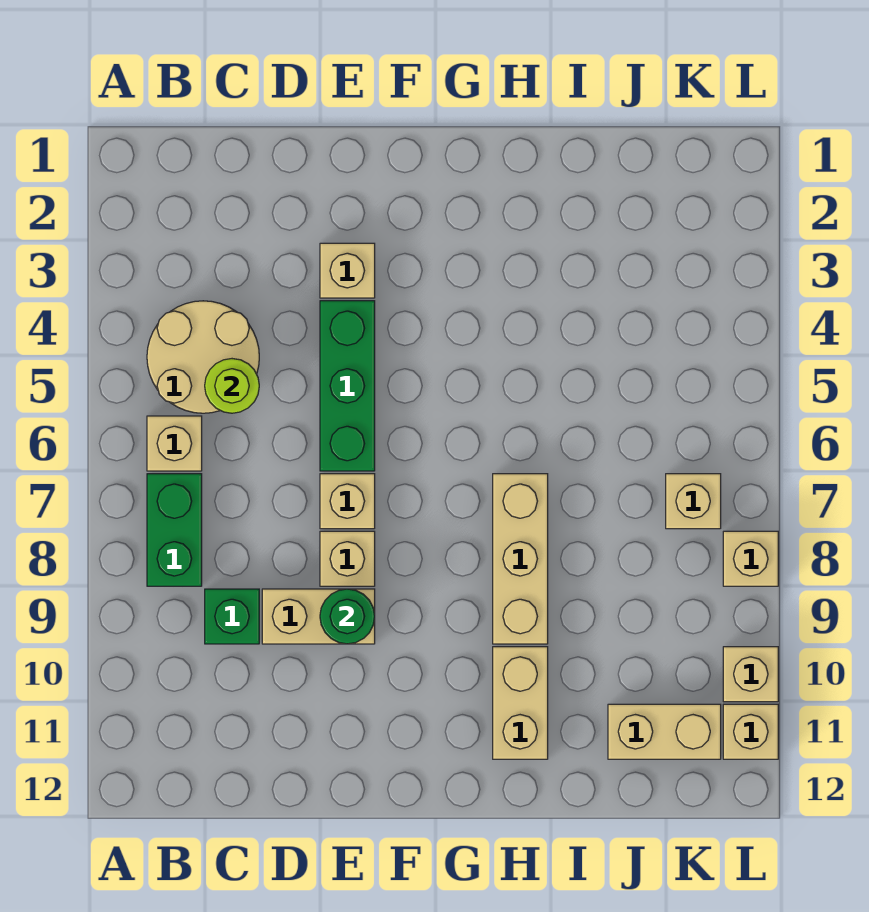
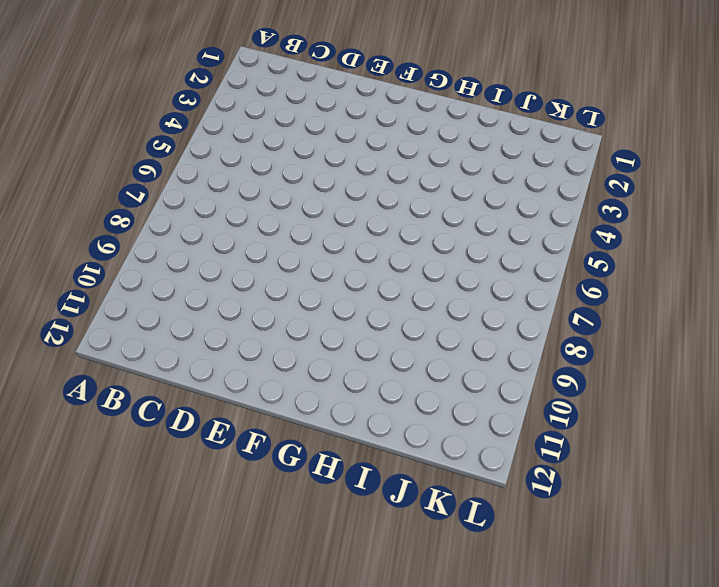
none -> tan round brick B4:C5 level 1
none -> tan brick B6 level 1
none -> green brick B7:B8 level 1

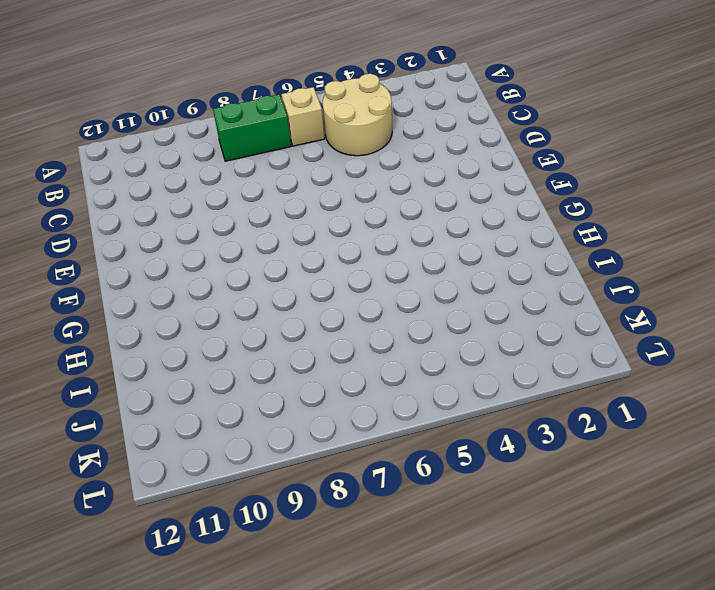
none -> green brick C9 level 1
none -> tan brick D9:E9 level 1
none -> tan brick E3 level 1

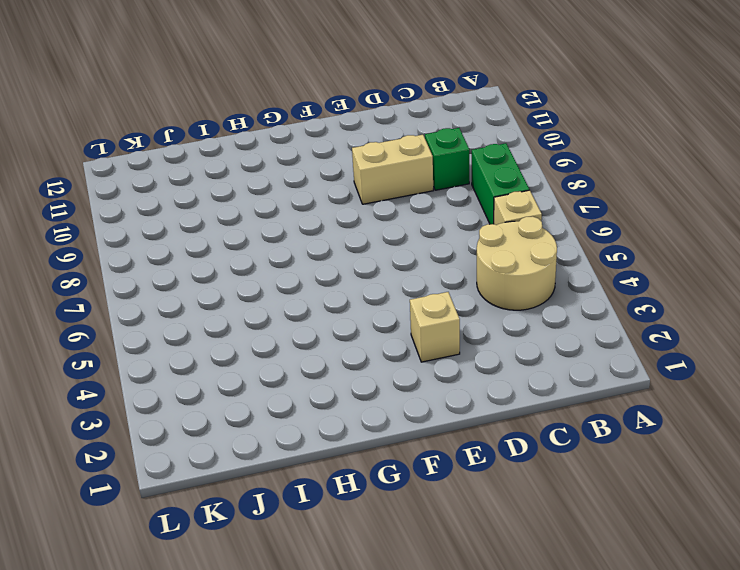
none -> green brick E4:E6 level 1
none -> tan brick E7 level 1
none -> tan brick E8 level 1

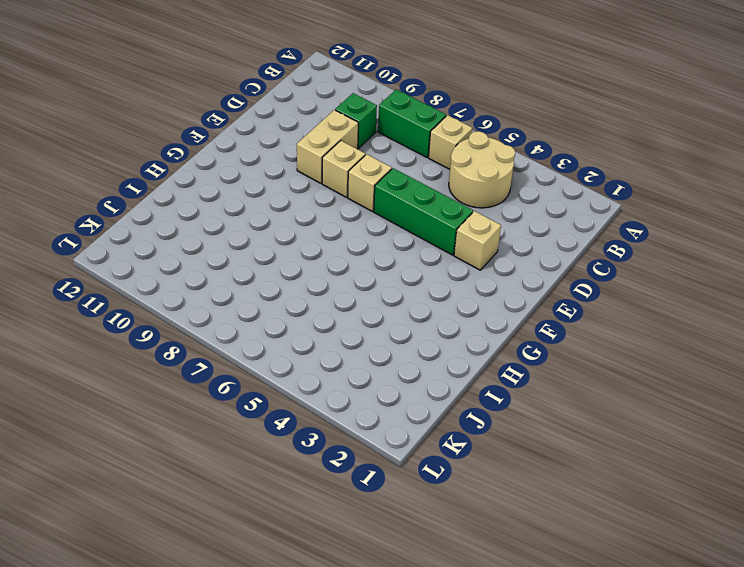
none -> tan brick H7:H9 level 1
none -> tan brick H10:H11 level 1
none -> tan brick J11:K11 level 1

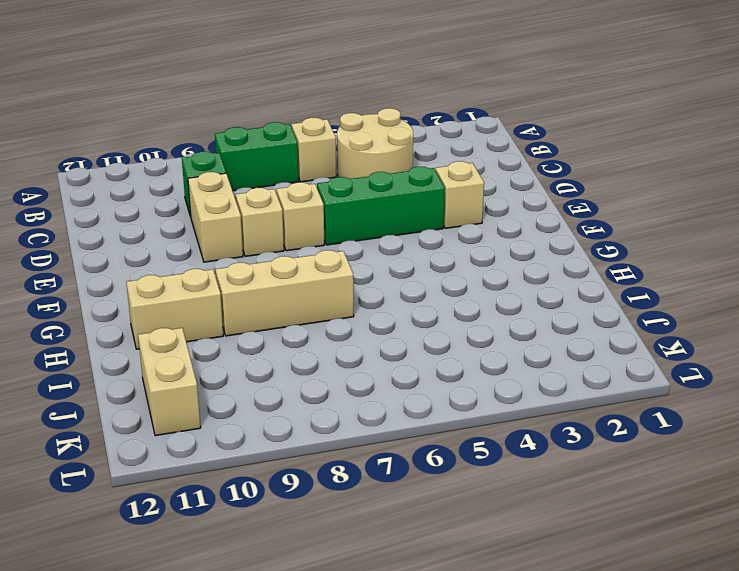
none -> tan brick K7 level 1
none -> tan brick L8 level 1
none -> tan brick L10 level 1

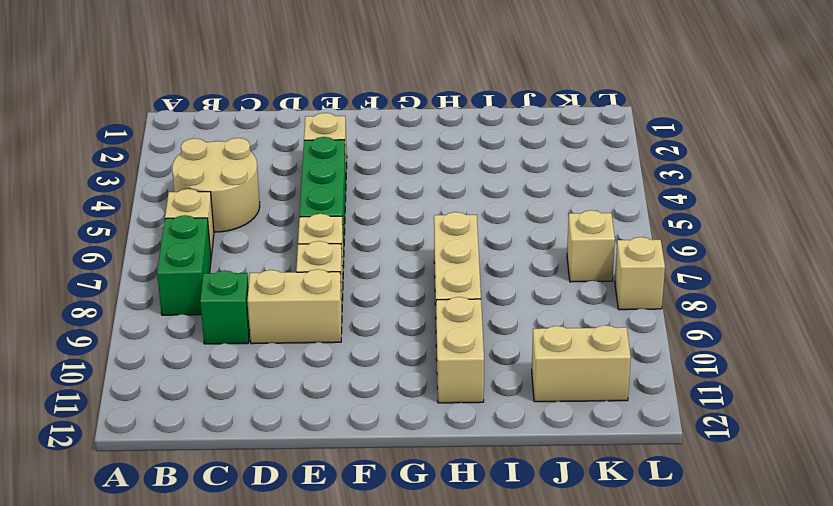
none -> tan brick L10 level 1
none -> tan brick L11 level 1
none -> lime round brick C5 level 2

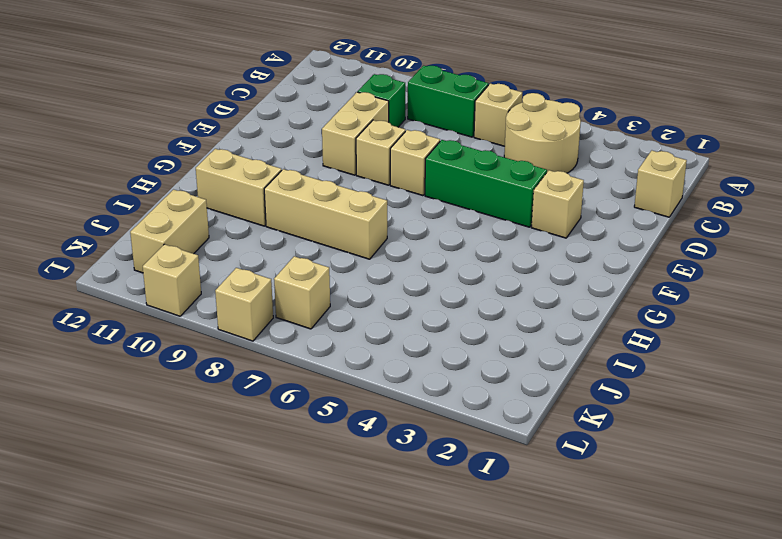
tan brick C1 level 1 -> tan brick L11 level 1
none -> lime round brick C5 level 2
none -> green round brick E9 level 2

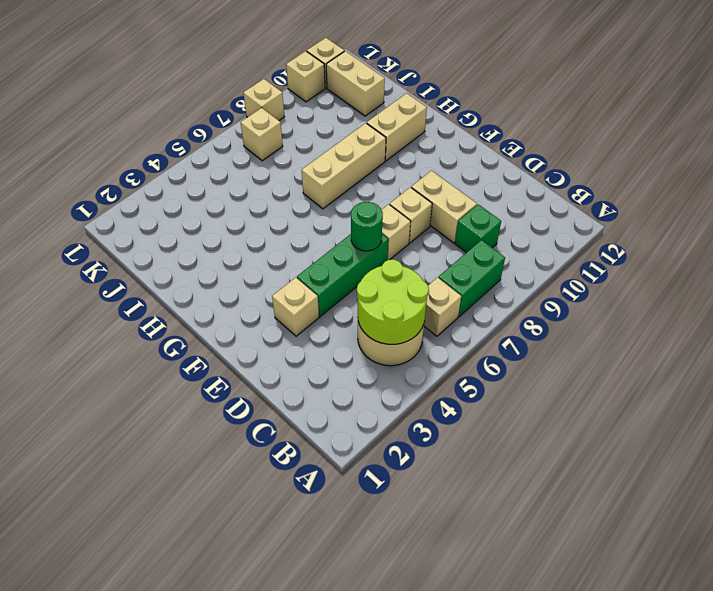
lime round brick B4:C5 level 2 -> lime round brick C5 level 2
green round brick E6 level 2 -> green round brick E9 level 2

